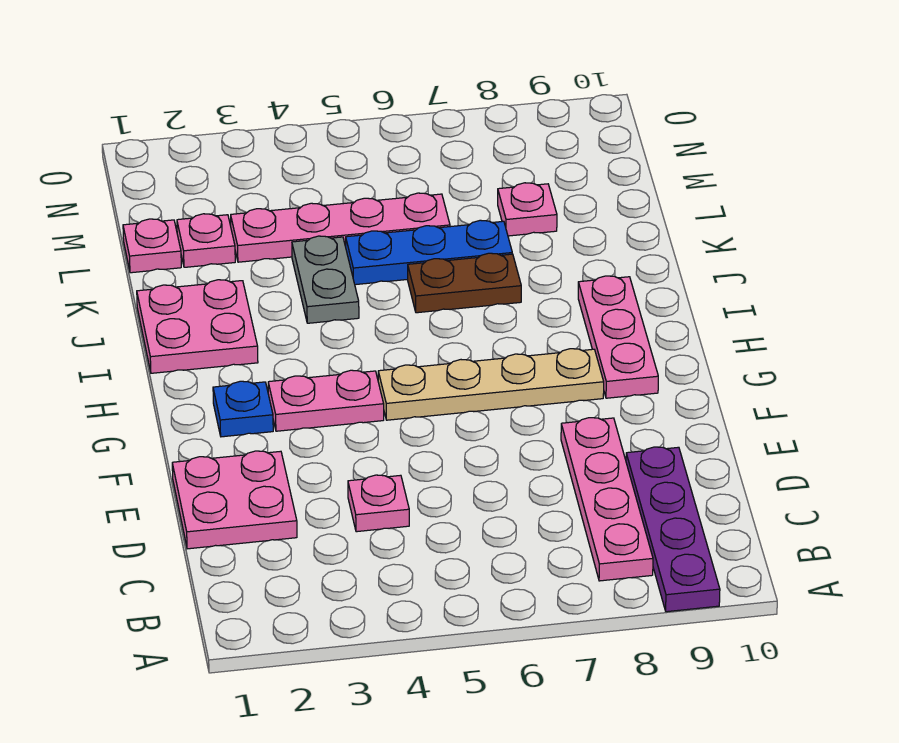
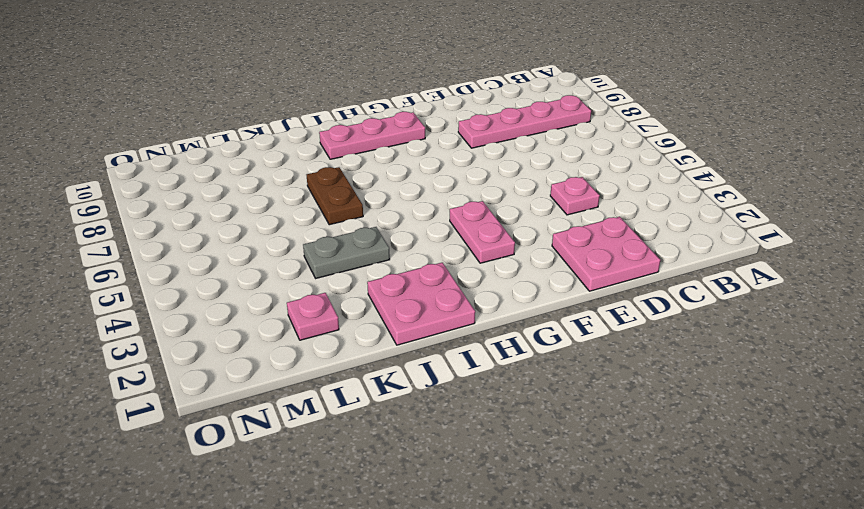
none -> purple plate A9:D9 level 1
none -> blue plate G2 level 1
none -> tan plate G5:G8 level 1

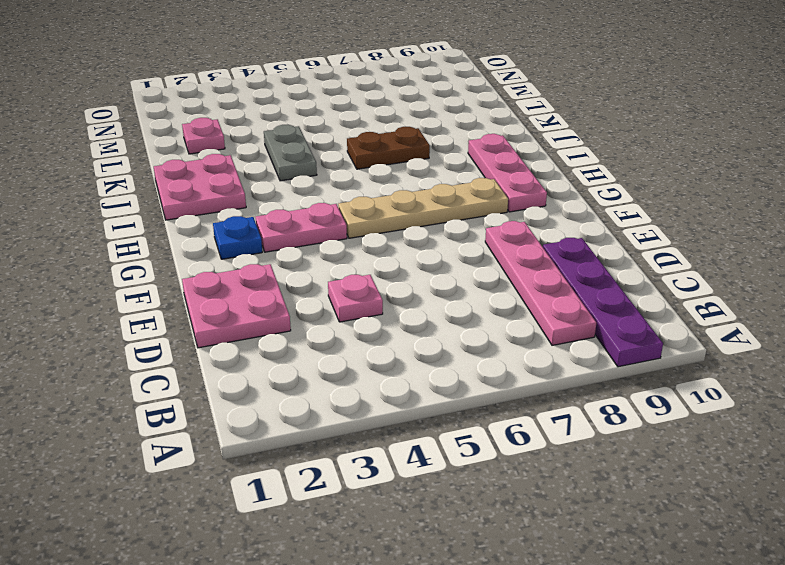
none -> blue plate K5:K7 level 1
none -> pink plate L1 level 1
none -> pink plate L3:L6 level 1

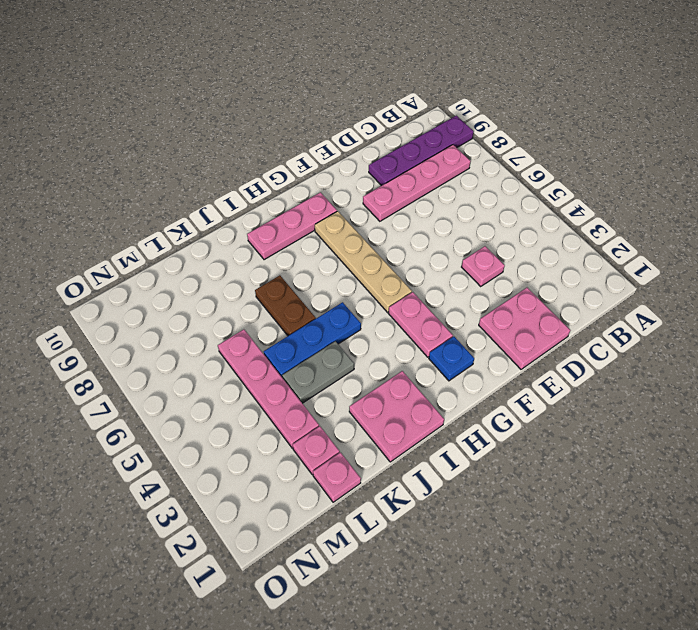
blue plate I5:K5 level 1 -> blue plate K5:K7 level 1
none -> pink plate L8 level 1

